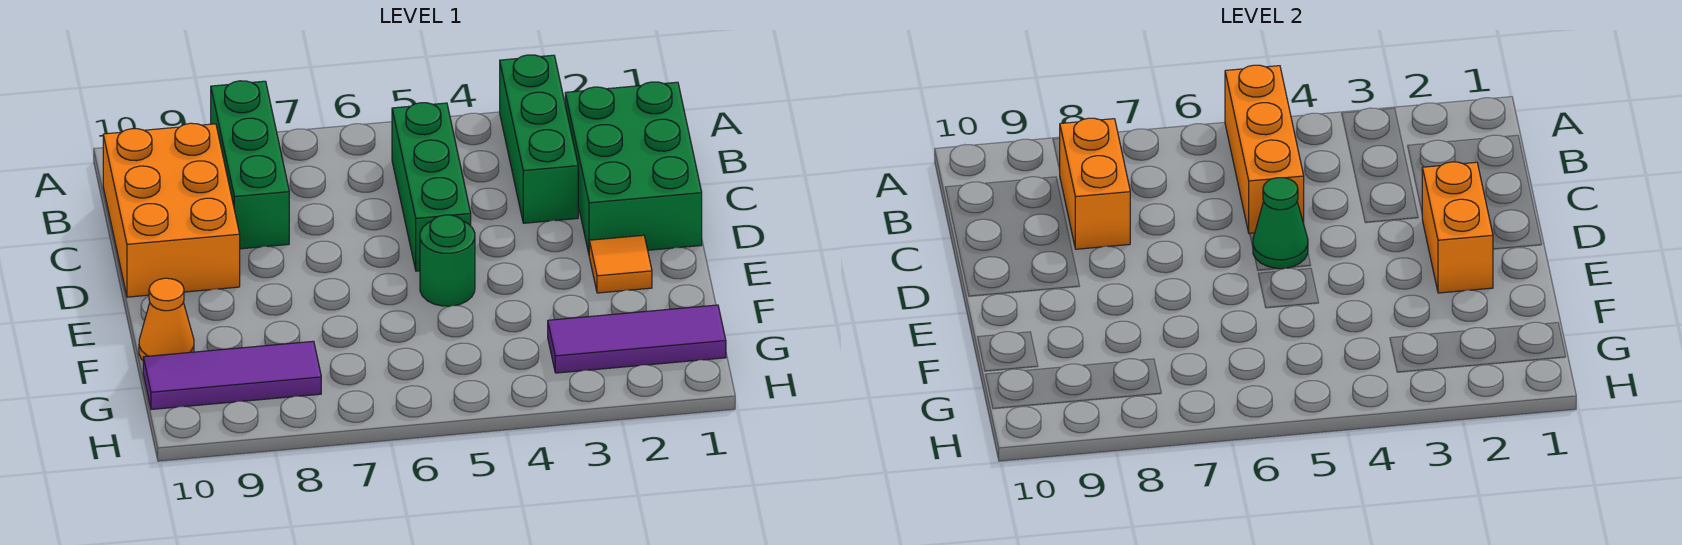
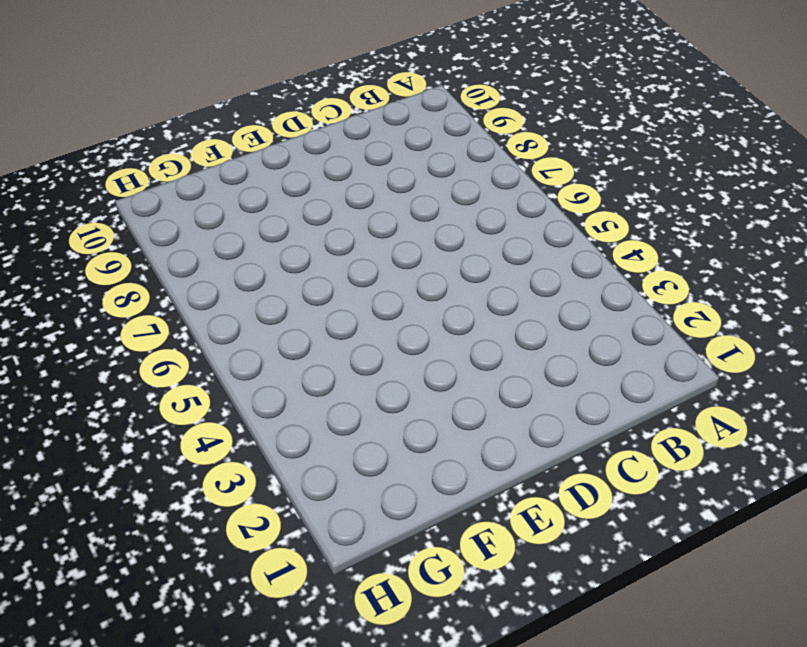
none -> green brick A3:C3 level 1
none -> green brick A8:C8 level 1
none -> green brick B1:D2 level 1

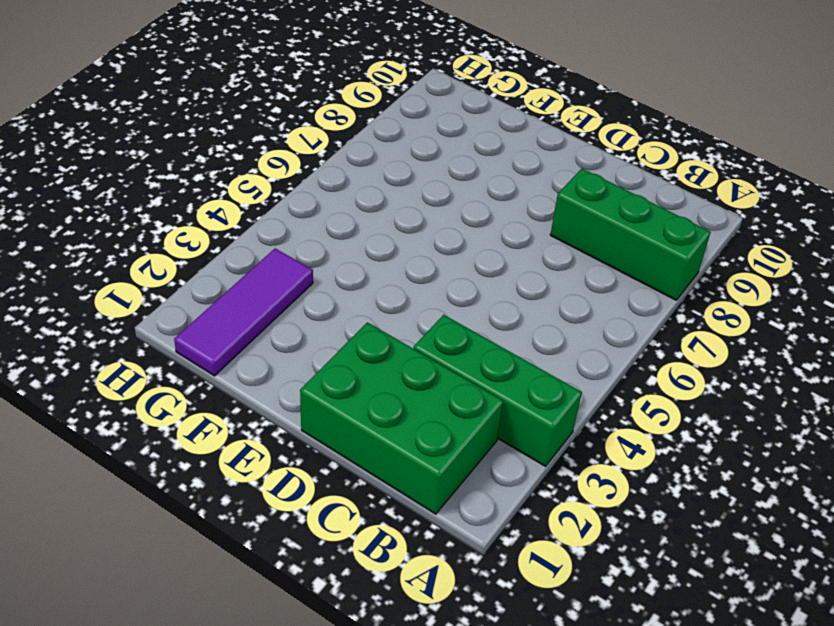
none -> green brick B5:D5 level 1
none -> orange brick B9:D10 level 1
none -> orange tile E2 level 1

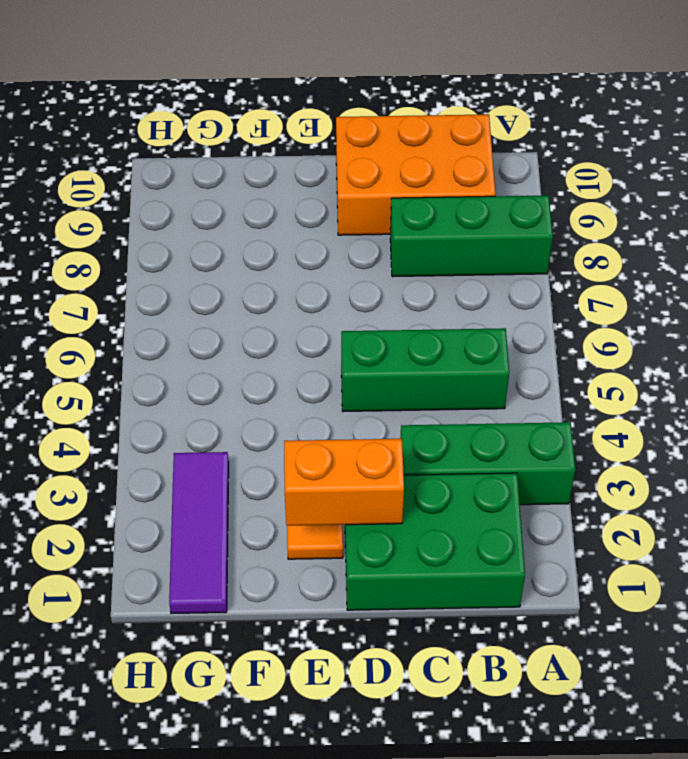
none -> green round brick E5 level 1
none -> orange cone F10 level 1
none -> purple tile G8:G10 level 1

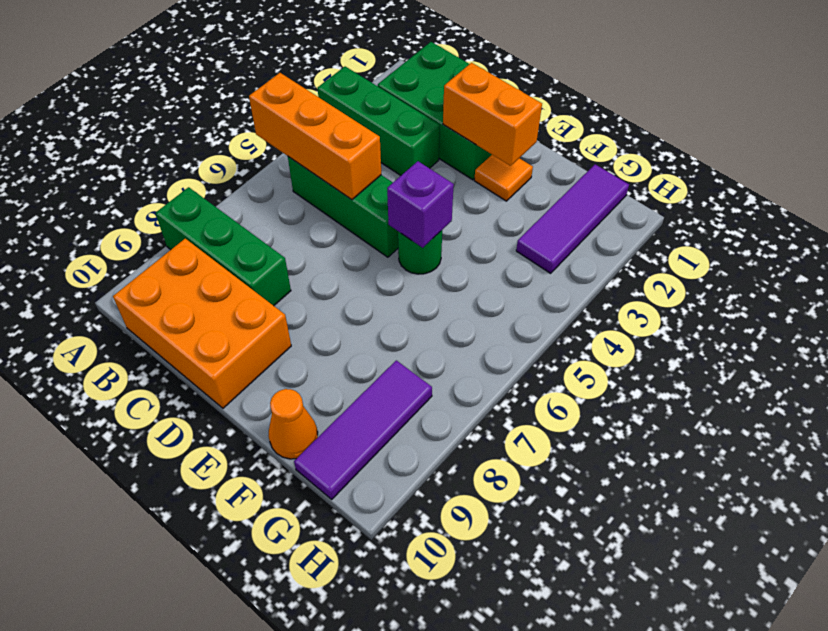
purple brick E5 level 2 -> none
none -> orange brick B8:C8 level 2
none -> green cone D5 level 2

